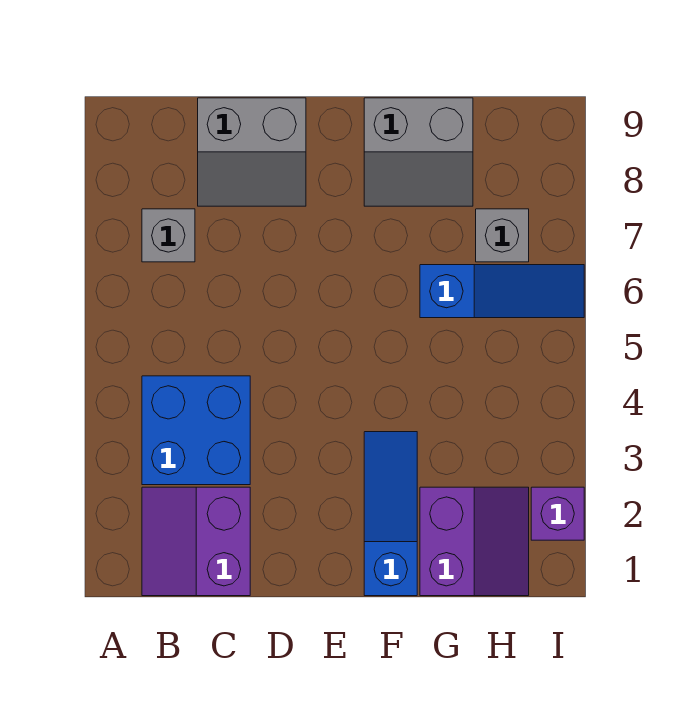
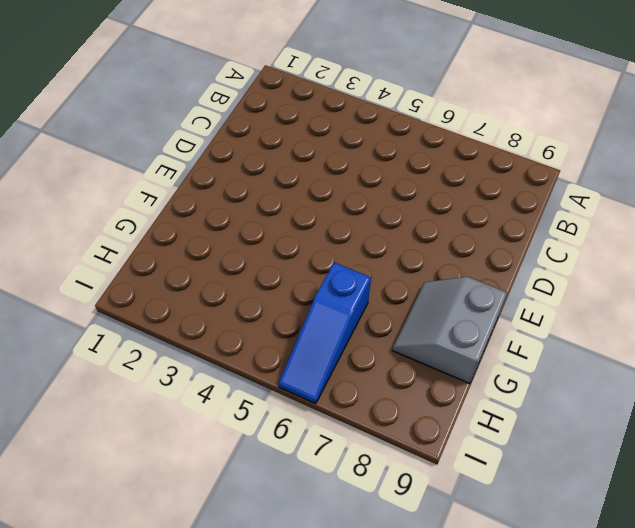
none -> purple slope B1:C2 level 1 top C
none -> blue brick B3:C4 level 1

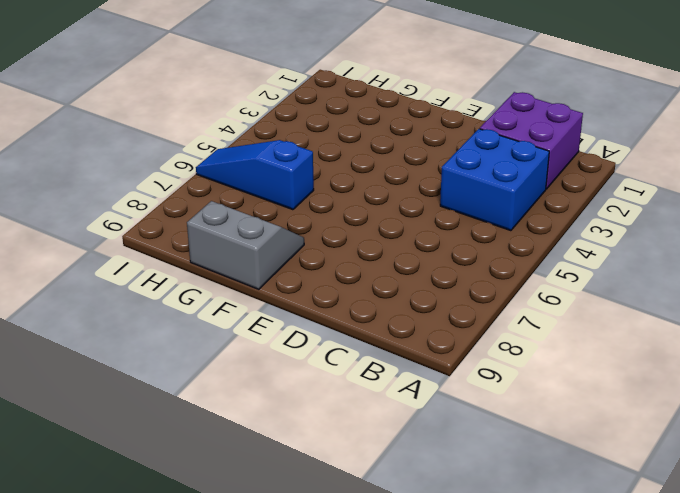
purple brick B1:C2 level 1 -> purple slope B1:C2 level 1 top C
none -> grey brick B7 level 1
none -> grey slope C8:D9 level 1 top 9

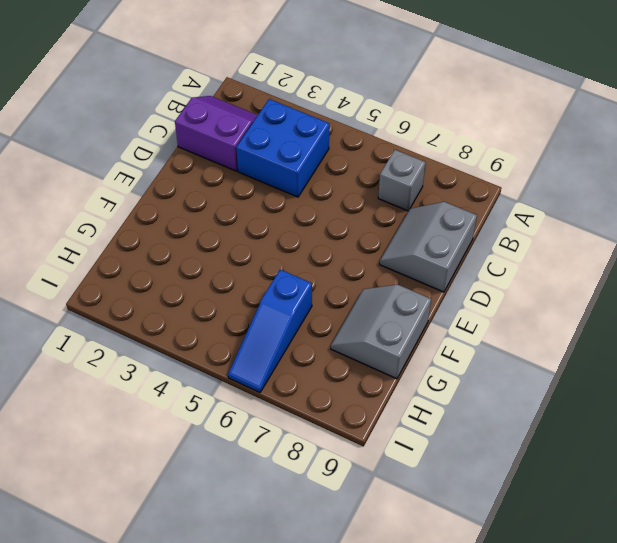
none -> blue slope F1:F3 level 1 top 1
none -> purple slope G1:H2 level 1 top G

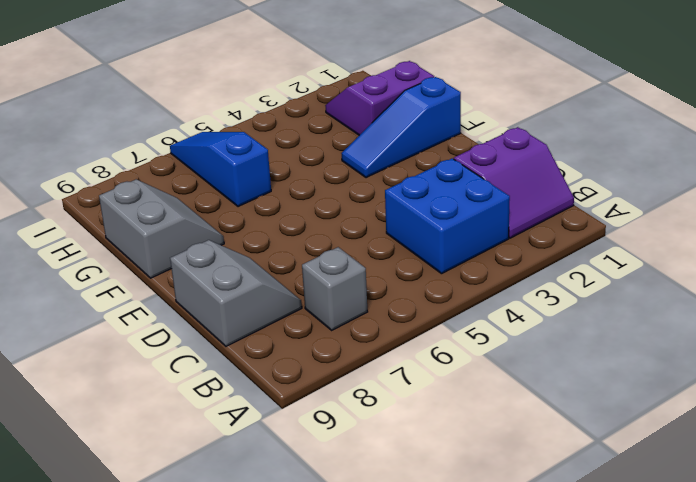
none -> grey brick H7 level 1
none -> purple brick I2 level 1

